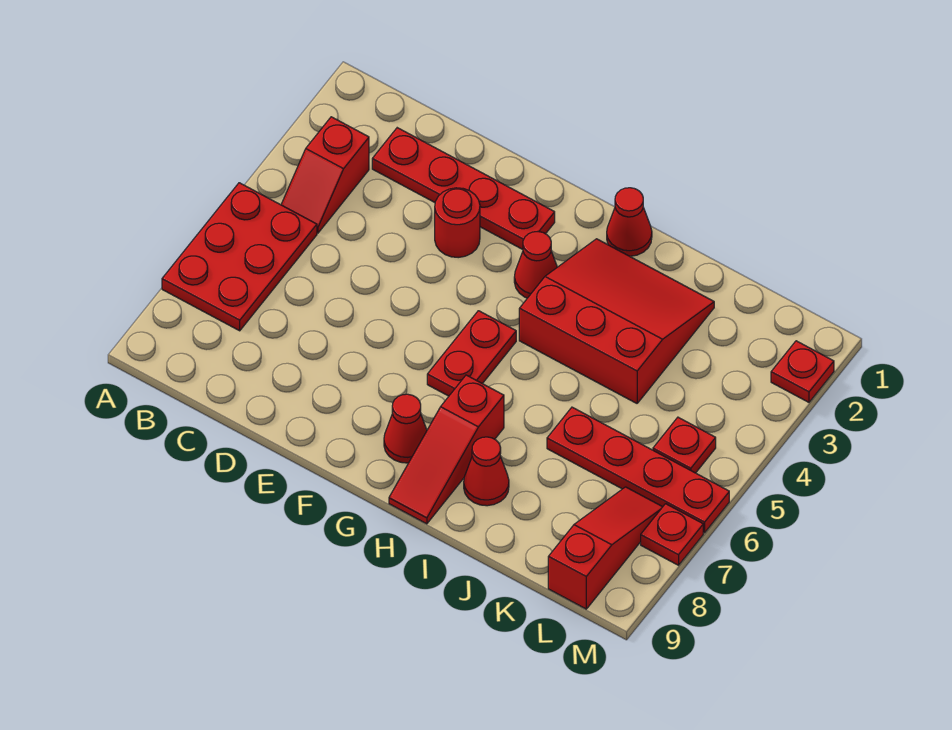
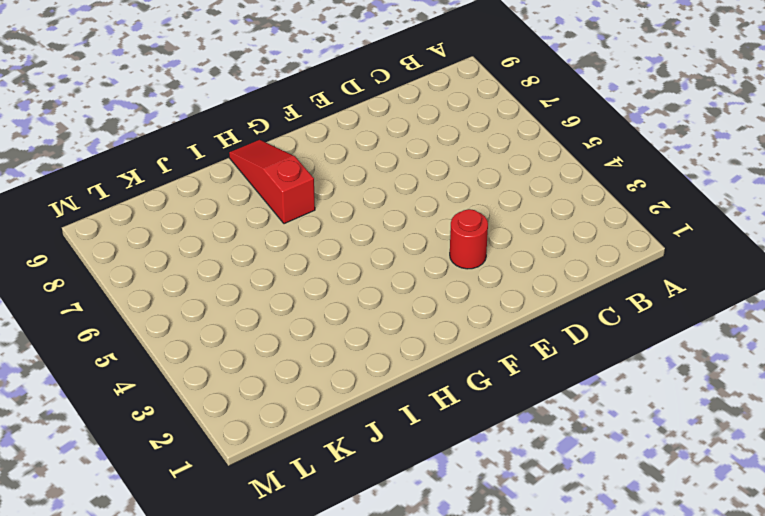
none -> red plate A5:B7 level 1
none -> red slope B3:B4 level 1 top 3
none -> red plate C2:F2 level 1

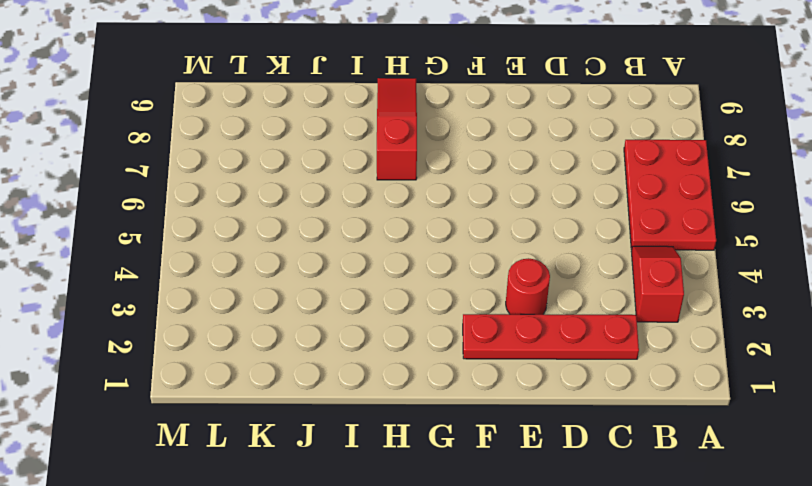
none -> red cone G3 level 1
none -> red plate G5:G6 level 1
none -> red cone G8 level 1

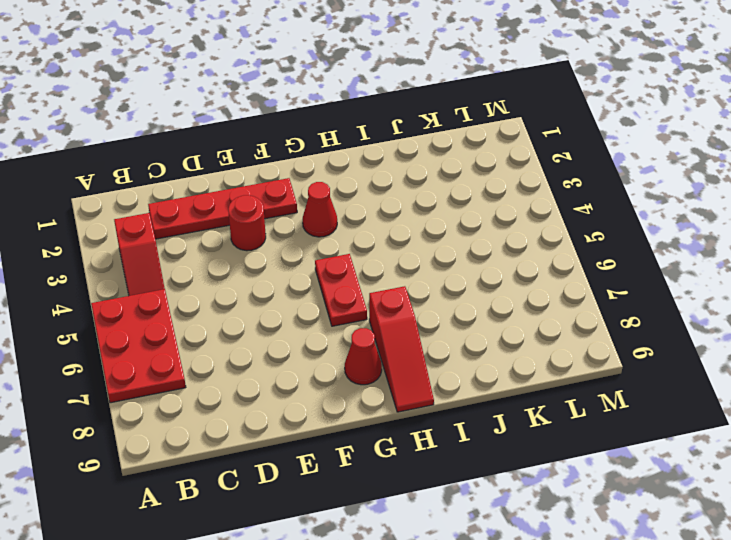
none -> red cone H1 level 1
none -> red slope H2:J4 level 1 top 4
none -> red cone I8 level 1

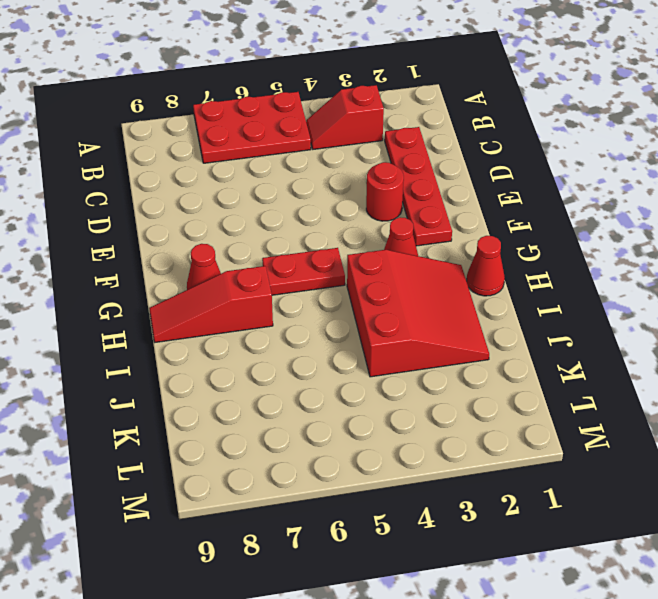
none -> red cone I8 level 1
none -> red plate J6:M6 level 1
none -> red plate L5 level 1

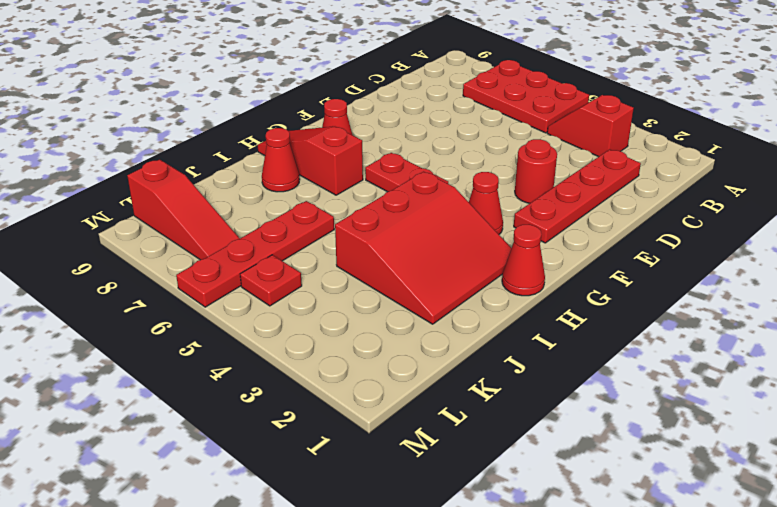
none -> red plate M2 level 1
none -> red plate M7 level 1

